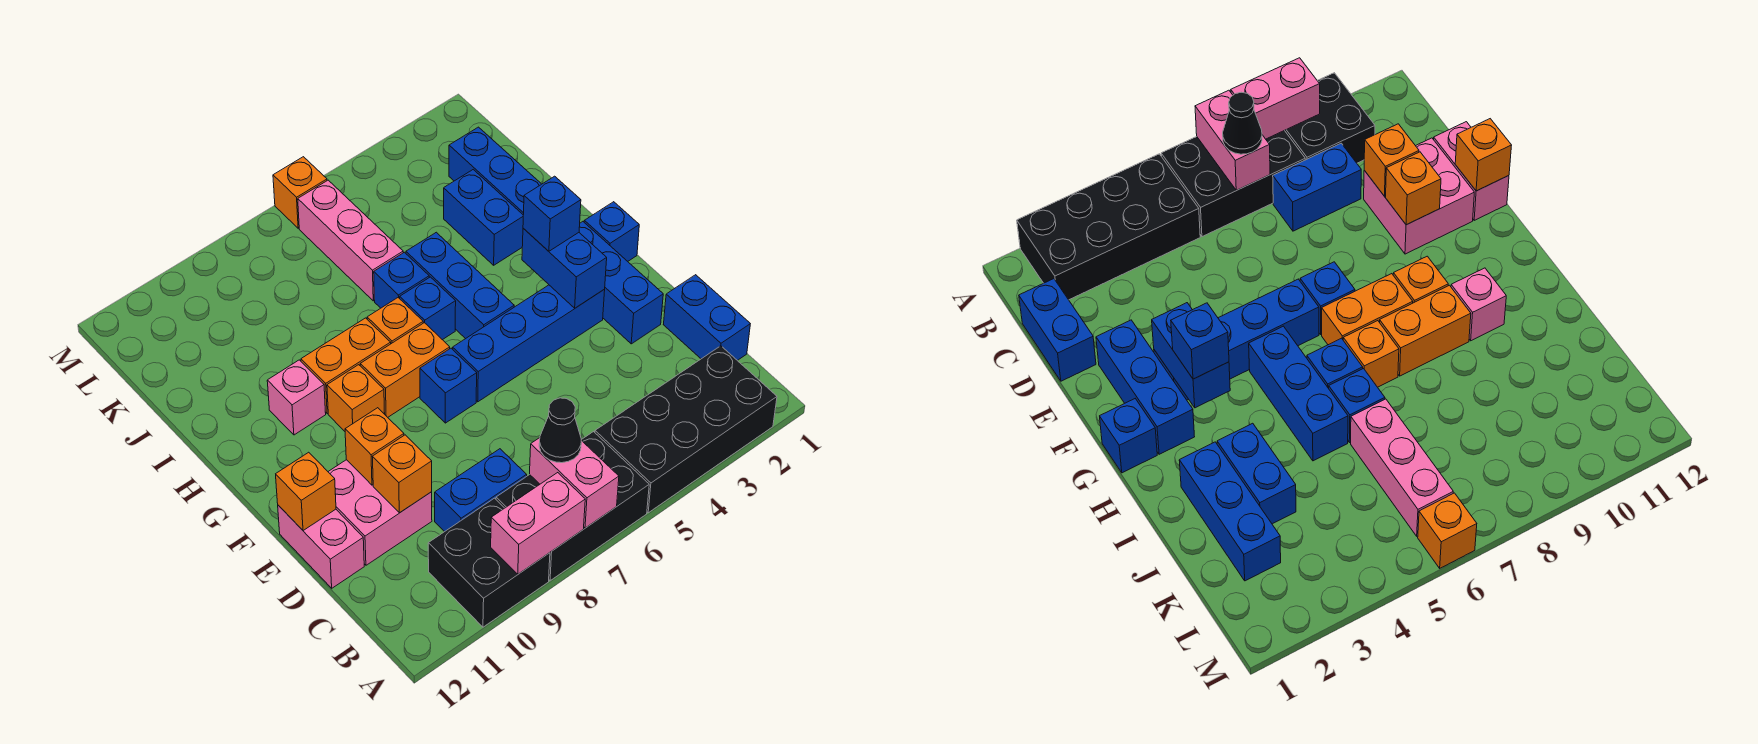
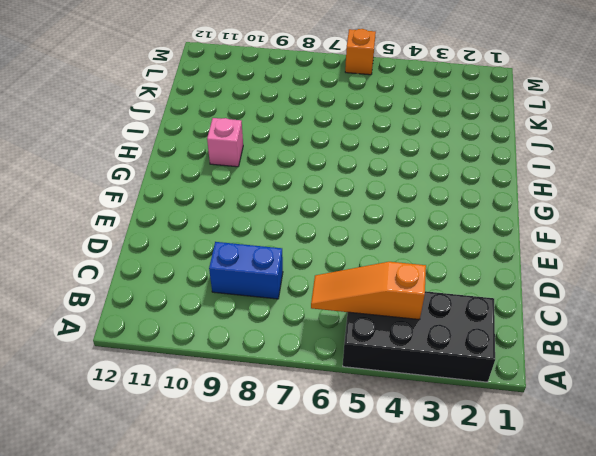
orange slope B4:B6 level 2 top 4 -> none
none -> black brick A6:B8 level 1
none -> black brick A9:B10 level 1
none -> blue brick C1:D1 level 1
none -> pink brick D10:E11 level 1

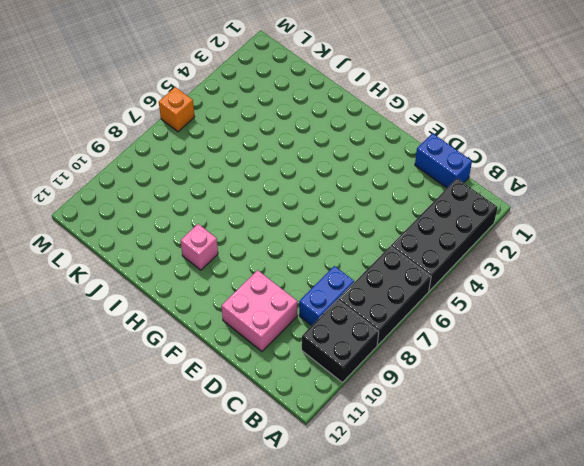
none -> pink brick D12:E12 level 1
none -> blue brick E2:G2 level 1
none -> blue brick F3:F6 level 1
none -> blue brick F7 level 1

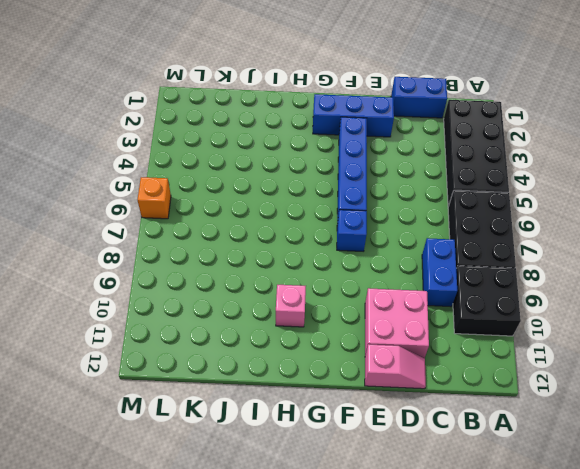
pink slope D12:E12 level 1 top E -> pink brick D12:E12 level 1
none -> blue brick G1 level 1
none -> blue brick G5:I5 level 1
none -> orange brick G7:G8 level 1
none -> orange brick G9 level 1

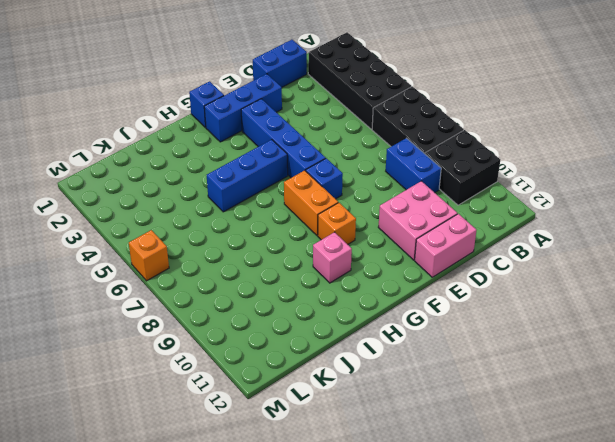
none -> blue brick H6 level 1
none -> orange brick H7 level 1
none -> orange brick H8:H9 level 1
none -> blue brick I2:K2 level 1

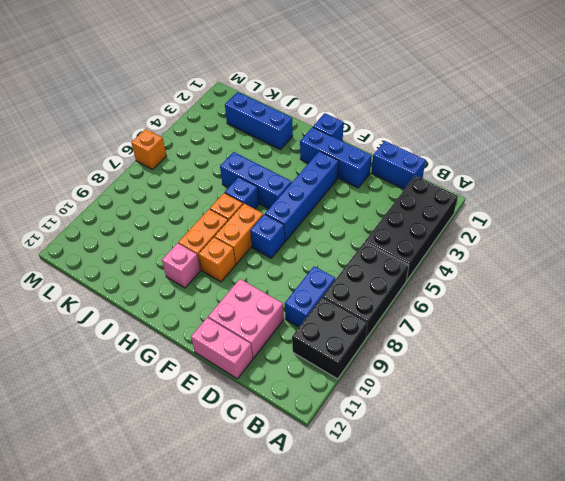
none -> blue brick I3:J3 level 1
none -> blue brick I6 level 1
none -> pink brick J6:L6 level 1
none -> pink brick A7:B7 level 2

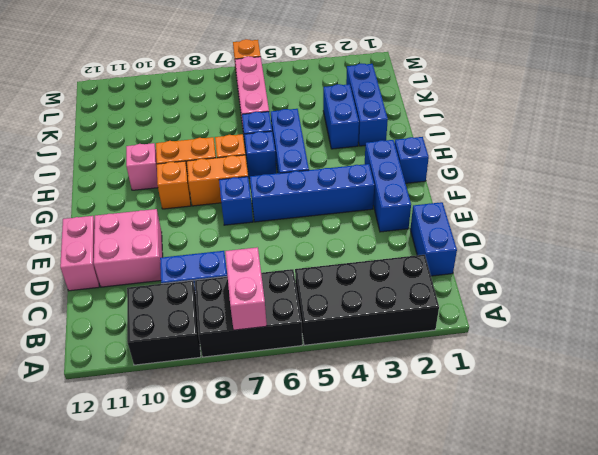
none -> pink brick A8:A9 level 2
none -> orange brick D10 level 2
none -> orange brick E10 level 2
none -> orange brick E12 level 2

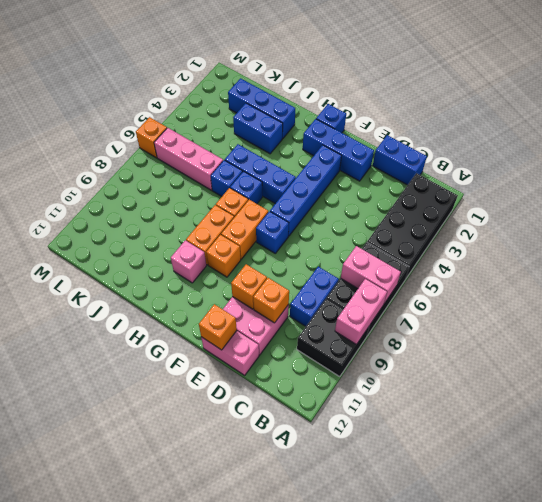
none -> blue brick F3:G3 level 2
none -> black cone B7 level 3
none -> blue brick G3 level 3

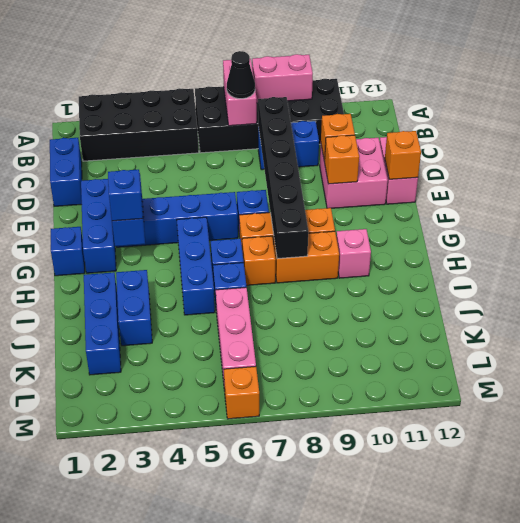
black brick C8:H8 level 2 -> none

